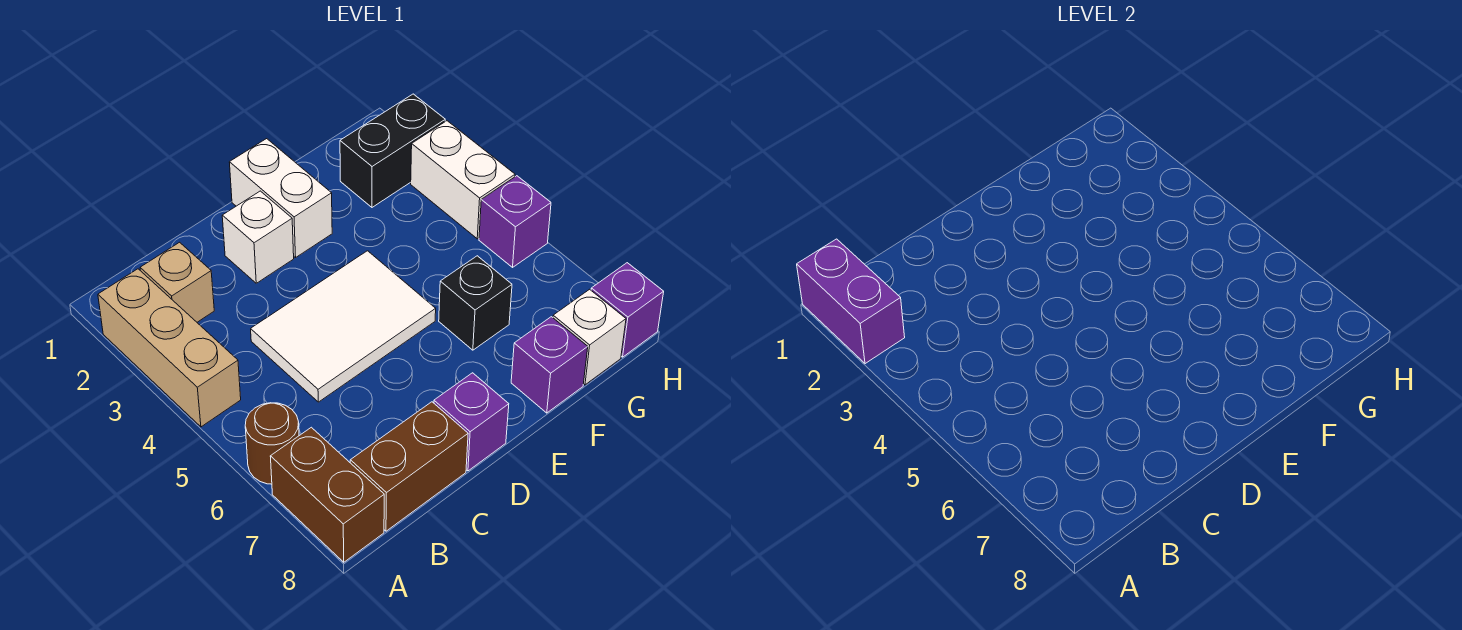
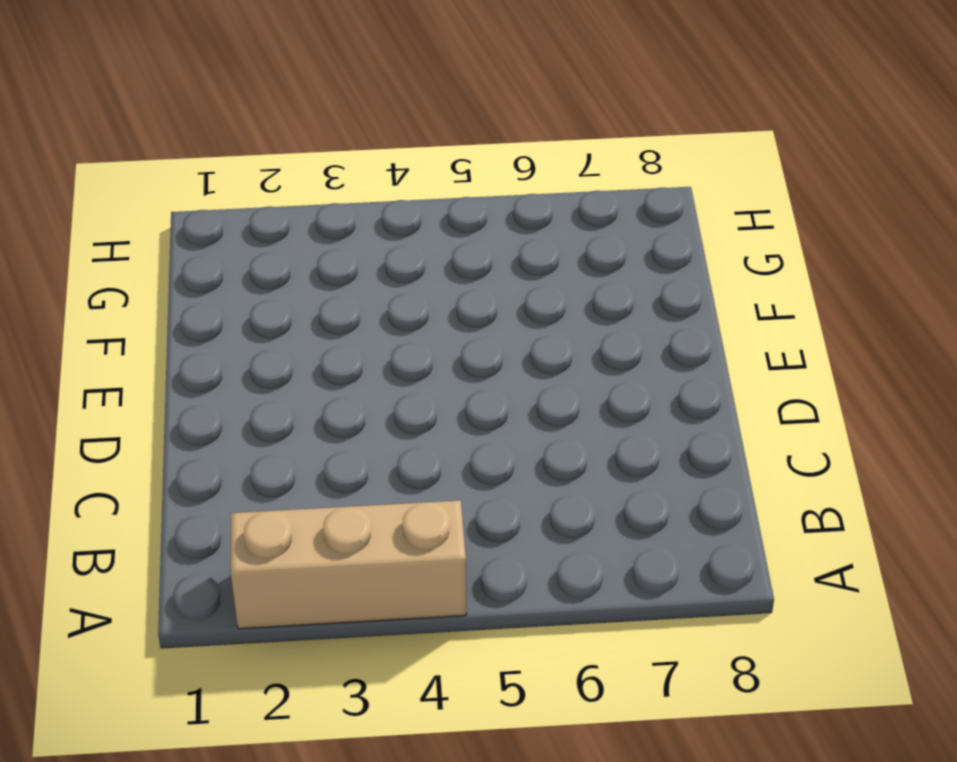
none -> brown round brick A6 level 1
none -> brown brick A7:A8 level 1
none -> tan brick B2 level 1

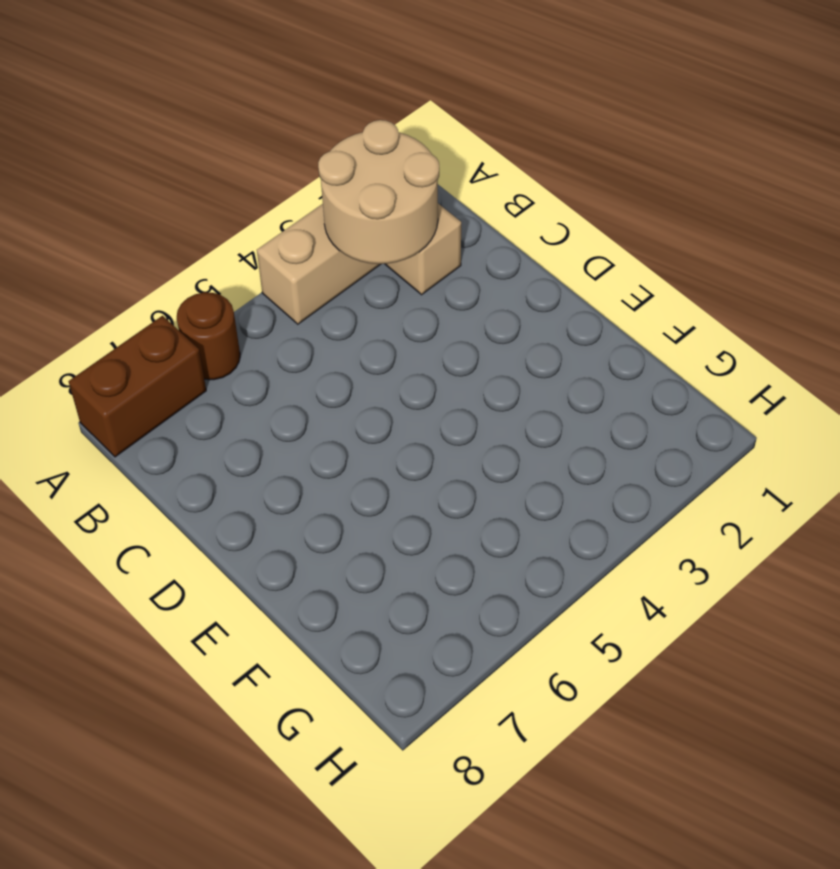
tan round brick A2:B3 level 2 -> purple brick A1:A2 level 2
none -> brown brick B8:C8 level 1
none -> white tile C4:E5 level 1
none -> white brick D2 level 1

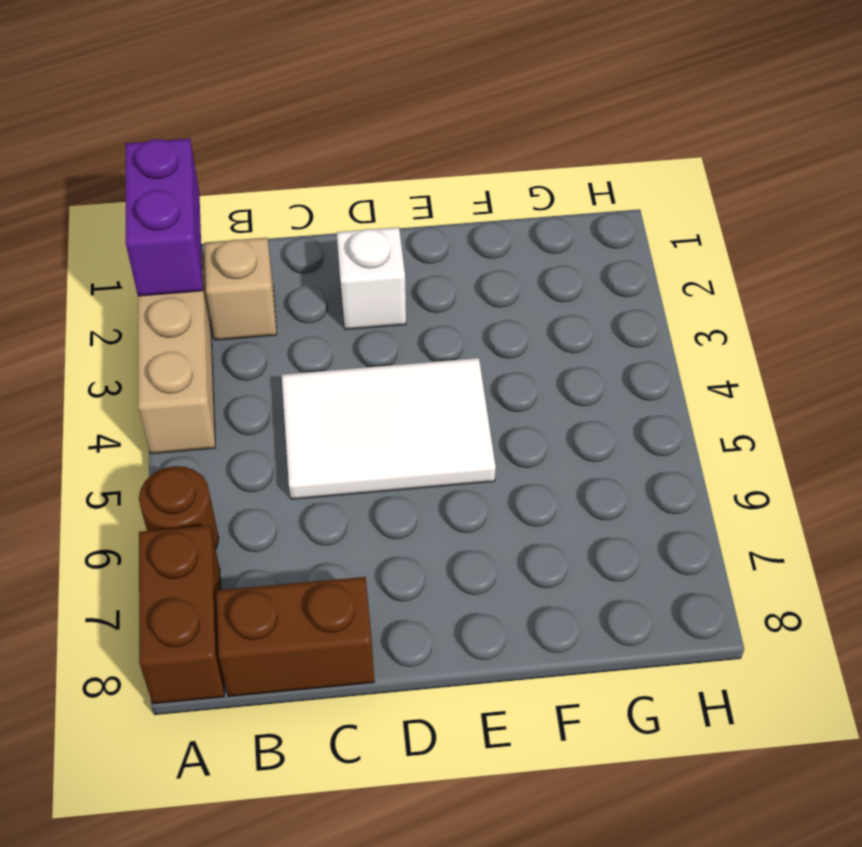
none -> purple brick D8 level 1
none -> white brick E1:E2 level 1
none -> black brick F6 level 1

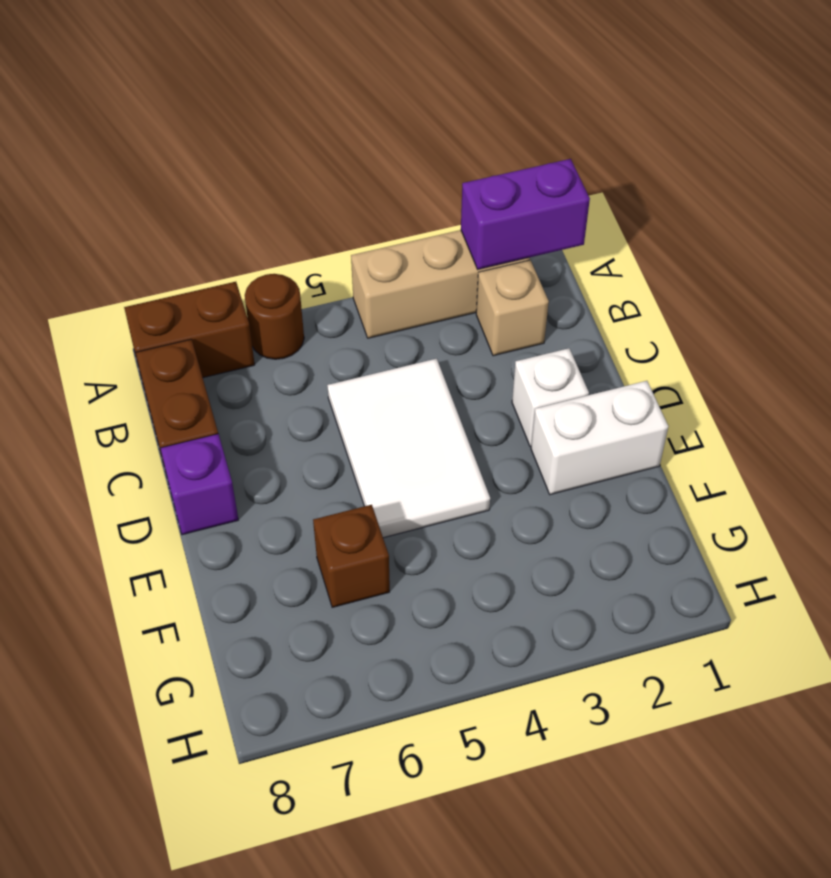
brown brick F6 level 1 -> black brick F6 level 1
none -> purple brick F8 level 1
none -> black brick G2:H2 level 1
none -> white brick G8 level 1

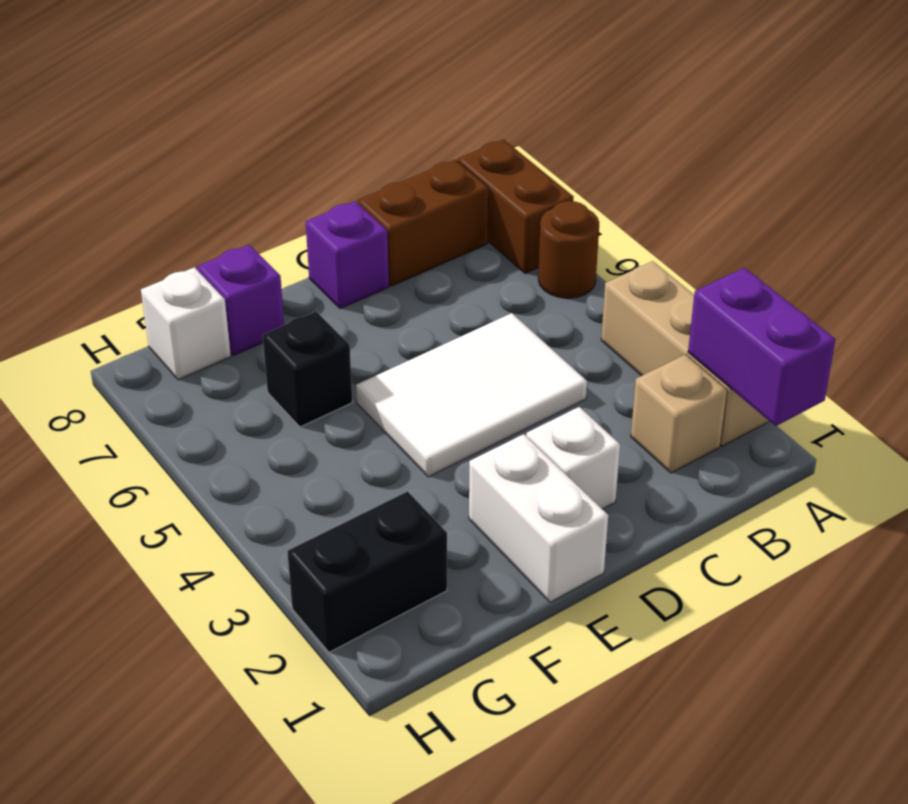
none -> white brick H3:H4 level 1
none -> purple brick H5 level 1
none -> purple brick H8 level 1

